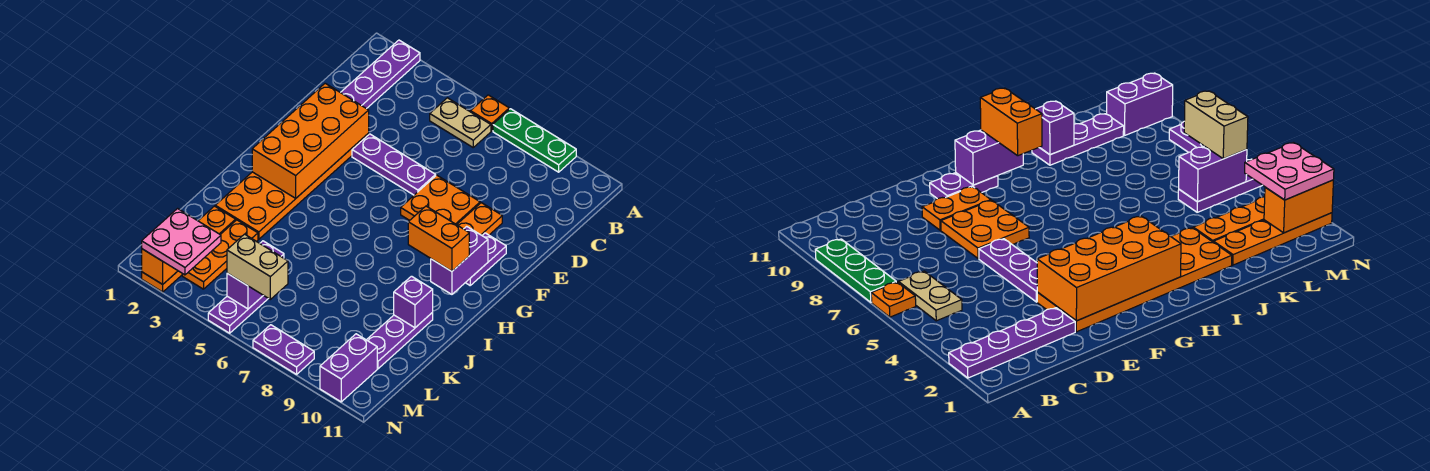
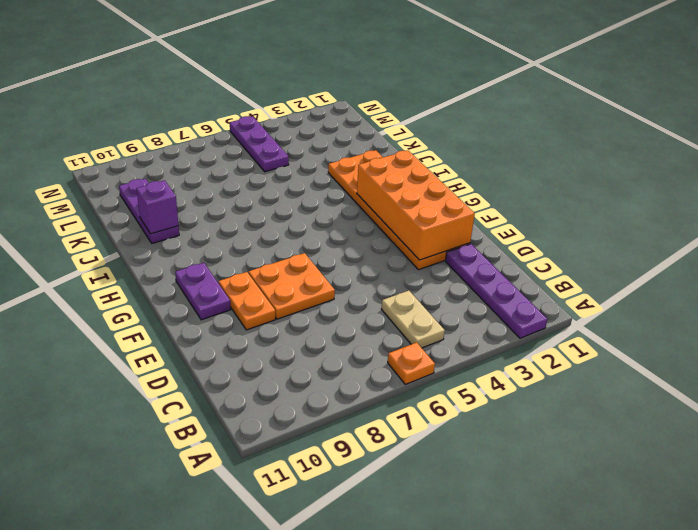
tan plate B5:C5 level 1 -> tan plate B5:B6 level 1
none -> green plate A7:A9 level 1
none -> purple plate E4:E6 level 1
none -> orange plate K2:N2 level 1

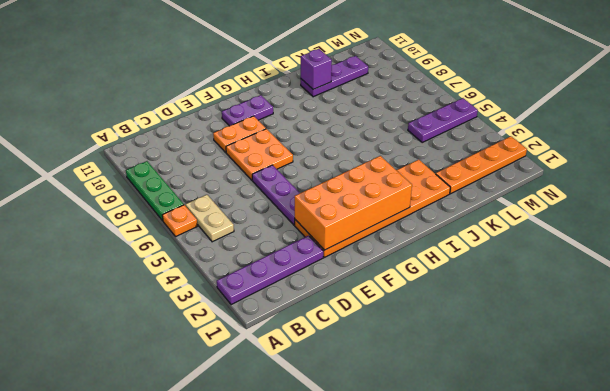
none -> orange plate K3:M3 level 1
none -> purple brick M10:N10 level 1
none -> purple plate N7:N8 level 1

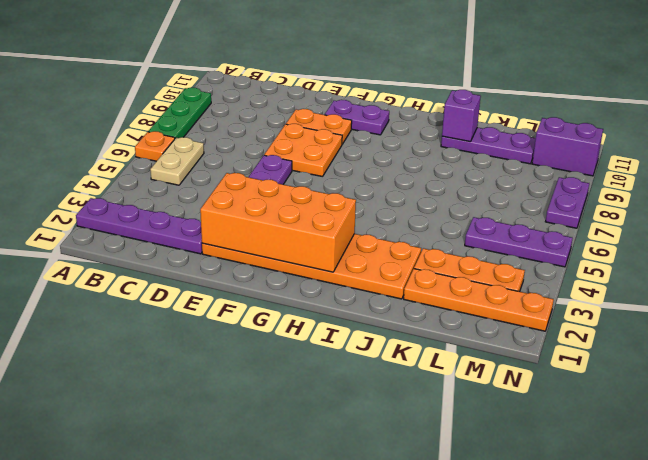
none -> purple brick G10:H10 level 2
none -> purple brick L5:M5 level 2
none -> orange brick M2:N2 level 2

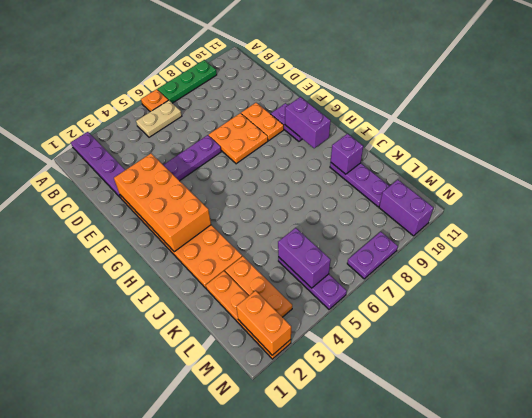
none -> orange brick H9:H10 level 3
none -> pink plate M2:N3 level 3
none -> tan brick M5:M6 level 3

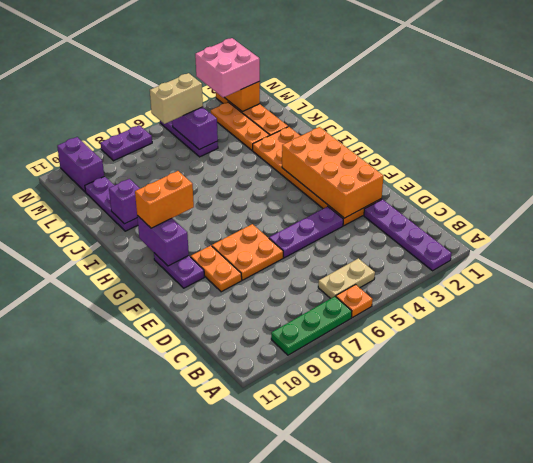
pink brick M2:N3 level 3 -> pink plate M2:N3 level 3

